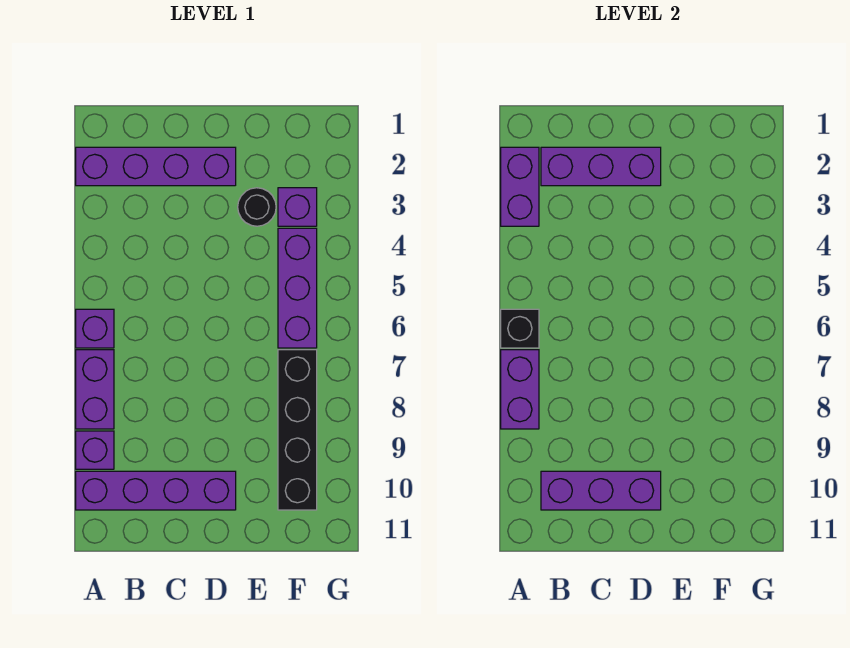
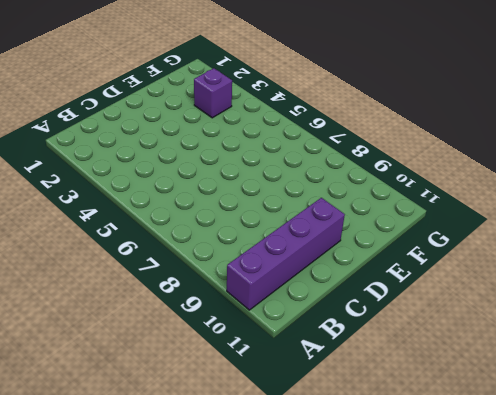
none -> purple brick A2:D2 level 1
none -> purple brick A6 level 1
none -> purple brick A7:A8 level 1

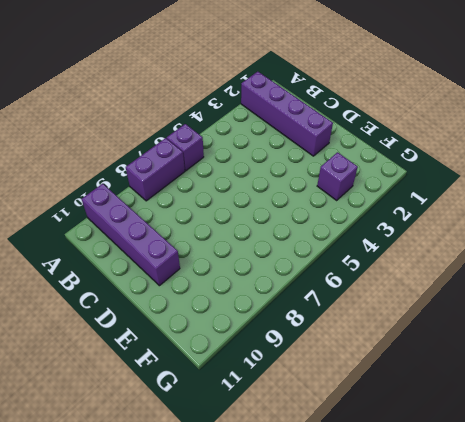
none -> purple brick A9 level 1
none -> black round brick E3 level 1
none -> purple brick F4:F6 level 1

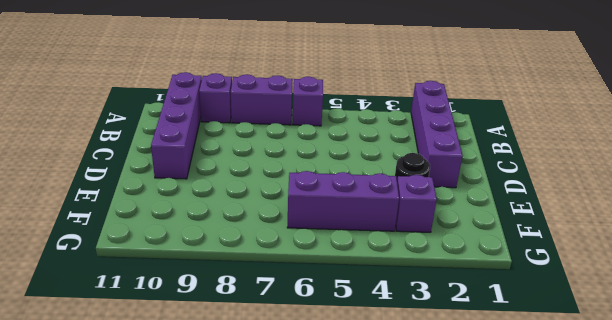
none -> black brick F7:F10 level 1
none -> purple brick A2:A3 level 2
none -> black brick A6 level 2

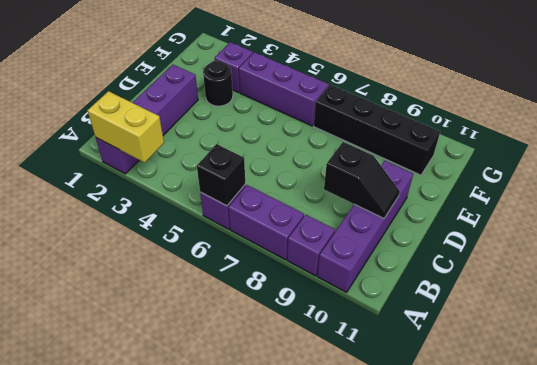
yellow brick A2:A3 level 2 -> purple brick A2:A3 level 2
black slope C9:C10 level 2 top 9 -> purple brick B10:D10 level 2
none -> purple brick A7:A8 level 2
none -> purple brick B2:D2 level 2

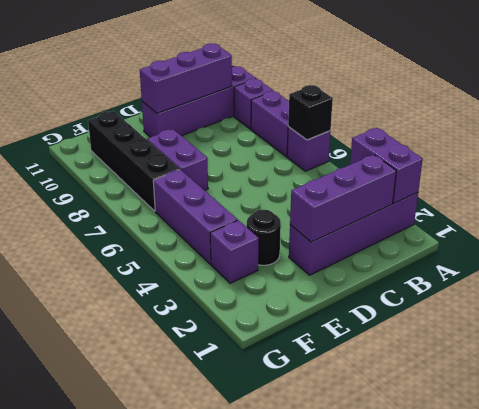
purple brick E7:E8 level 1 -> purple brick A7:A8 level 2

